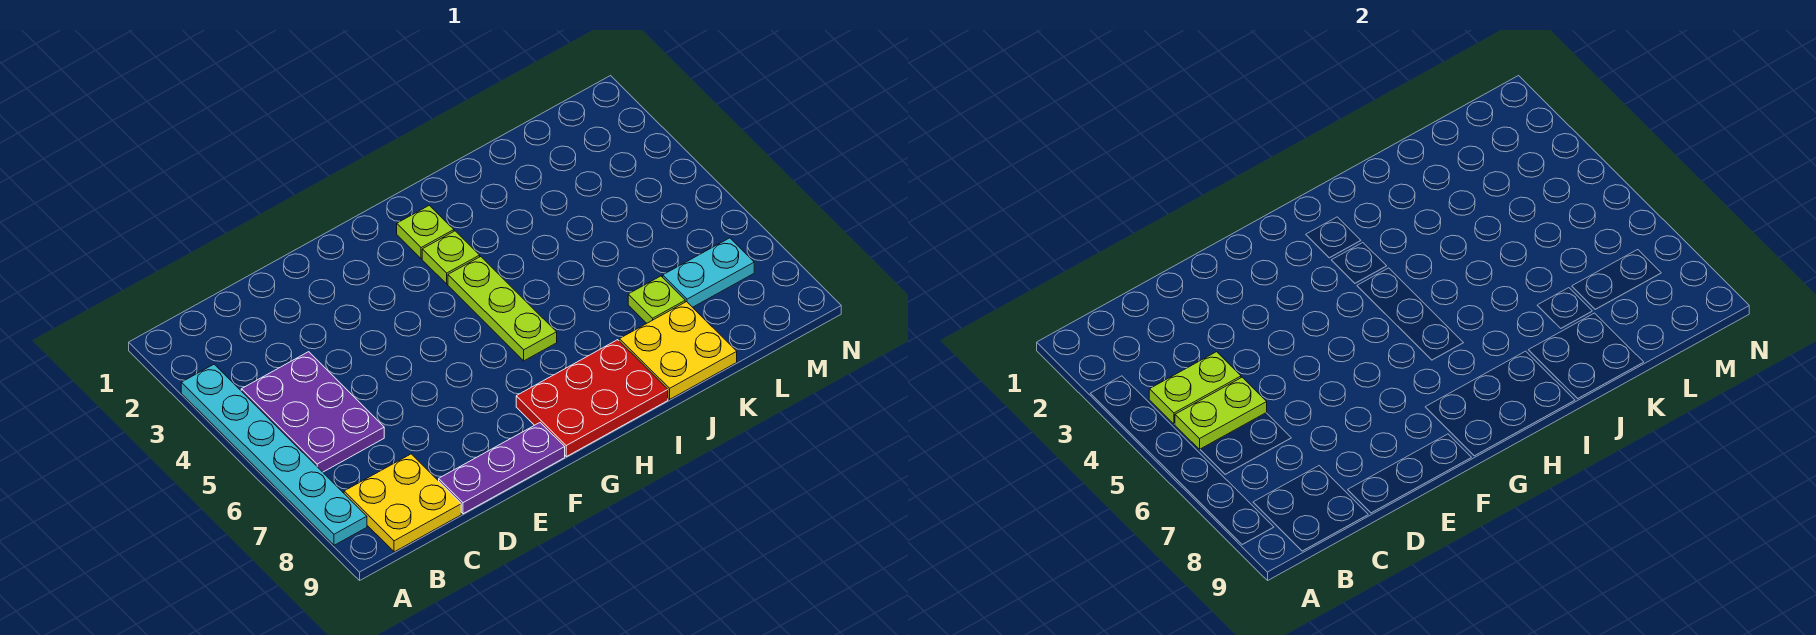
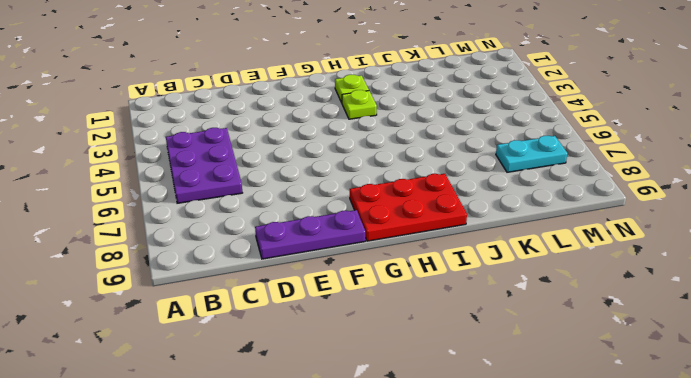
none -> cyan plate A3:A8 level 1
none -> yellow plate B8:C9 level 1
none -> lime plate H4:H6 level 1

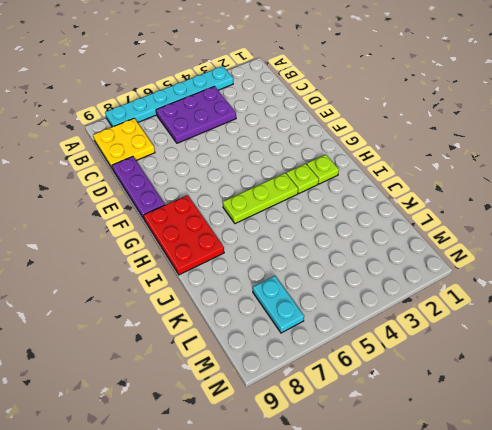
none -> yellow plate J8:K9 level 1
none -> lime plate K7 level 1
none -> lime plate B4:C4 level 2

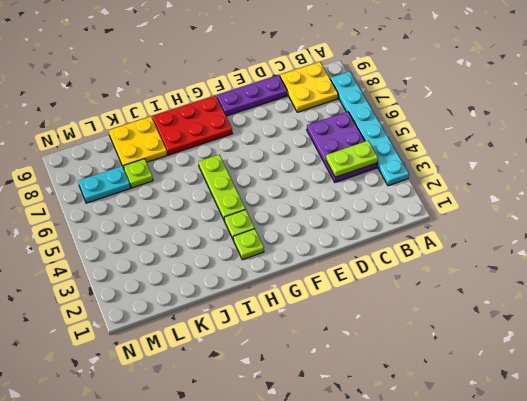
none -> lime plate B5:C5 level 2

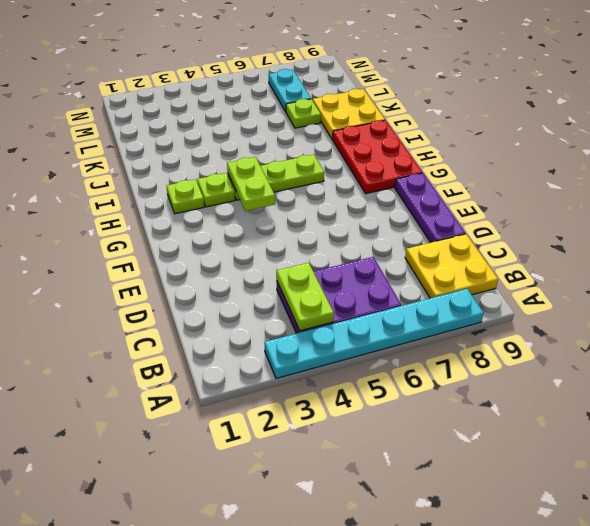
lime plate G4:H4 level 2 -> lime plate B5:C5 level 2

